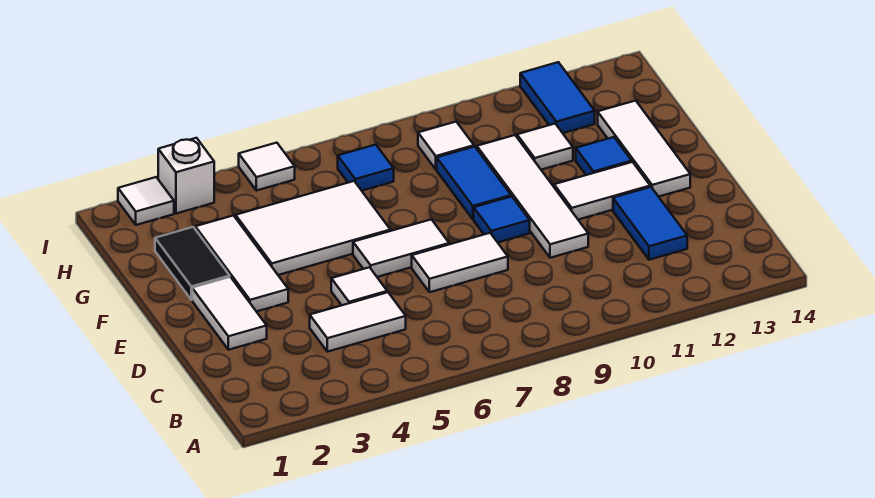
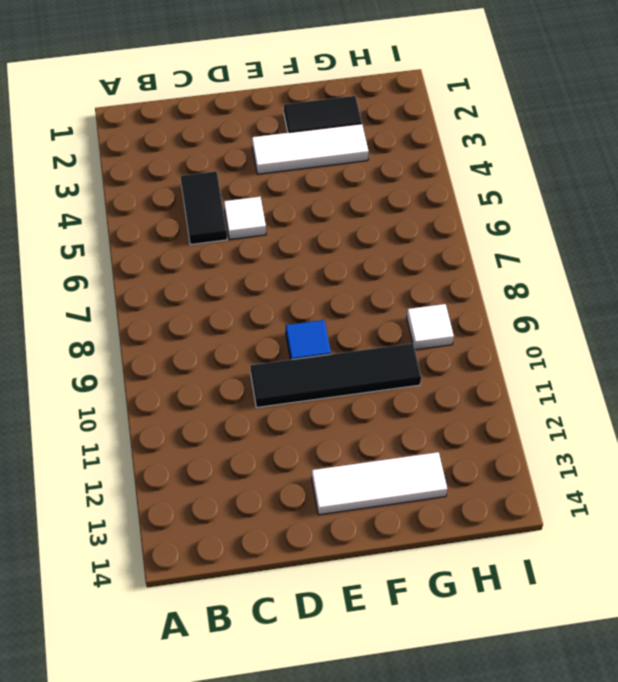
black tile C4:C5 level 1 -> white tile C4:C5 level 1
black tile D10:G10 level 1 -> white tile D10:G10 level 1
none -> blue tile C12:D12 level 1
none -> white tile D2:E2 level 1
none -> white tile D7:D8 level 1

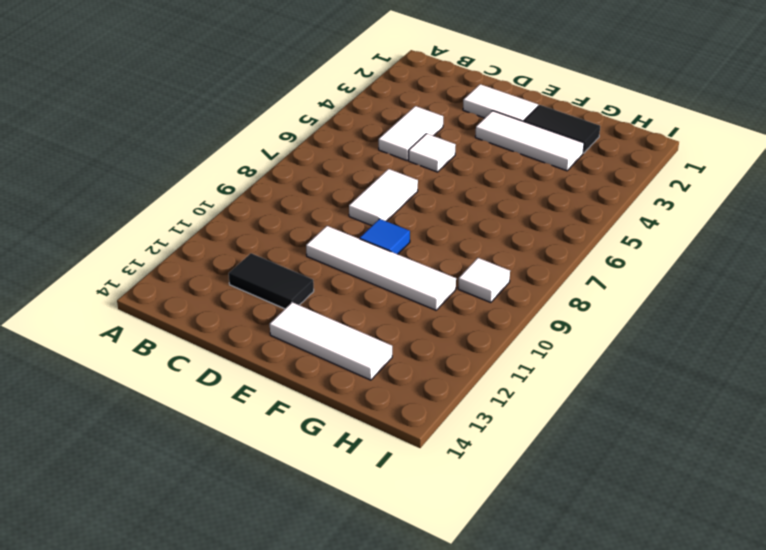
black tile C12:D12 level 1 -> blue tile C12:D12 level 1
none -> white tile E6:E7 level 1
none -> white tile E11:E12 level 1
none -> white tile F4:G6 level 1

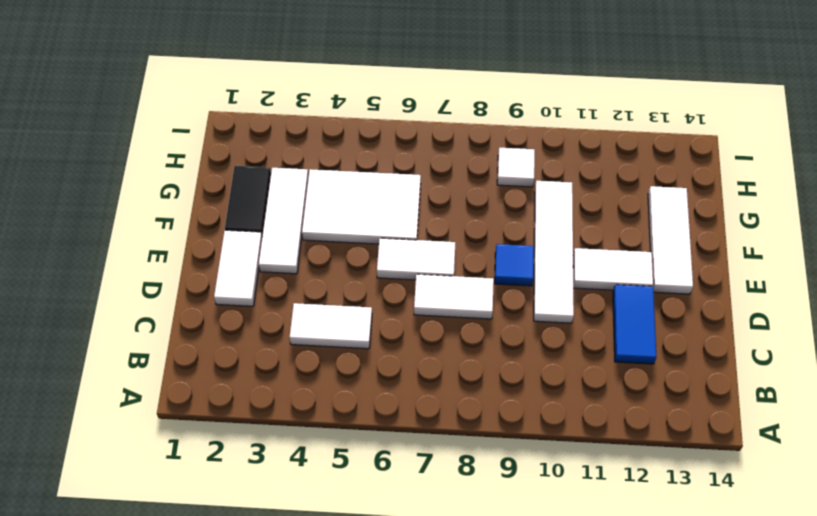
none -> white tile D5 level 1
none -> blue tile F9:G9 level 1
none -> blue tile F12 level 1

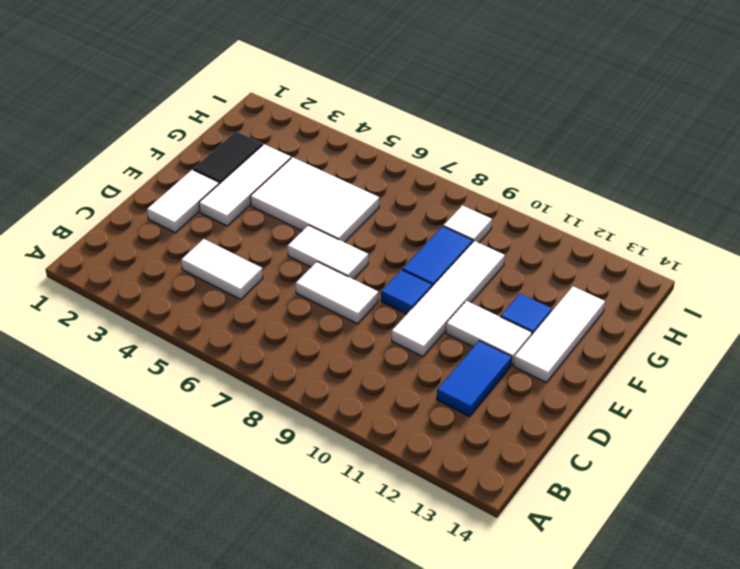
none -> white tile D5 level 1
none -> white tile G11 level 1
none -> blue tile H7 level 1

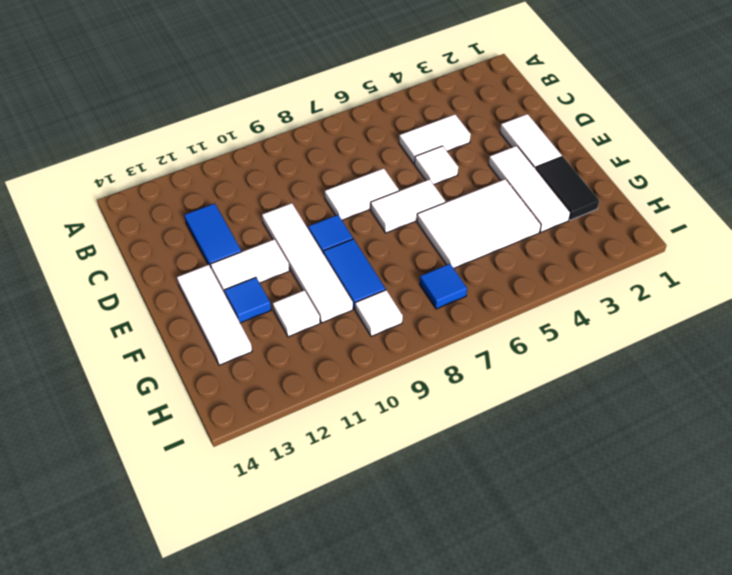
none -> blue tile H12:I12 level 1
none -> white tile I2 level 1
none -> white brick I3 level 1

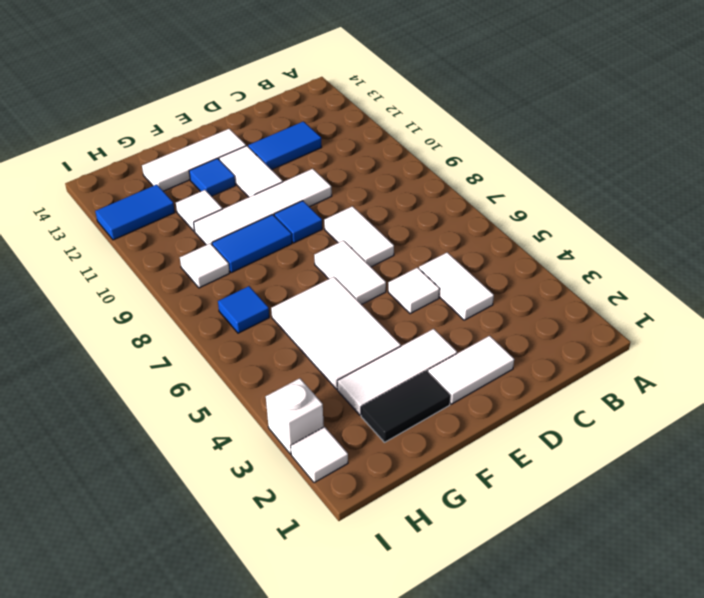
none -> white tile I5 level 1

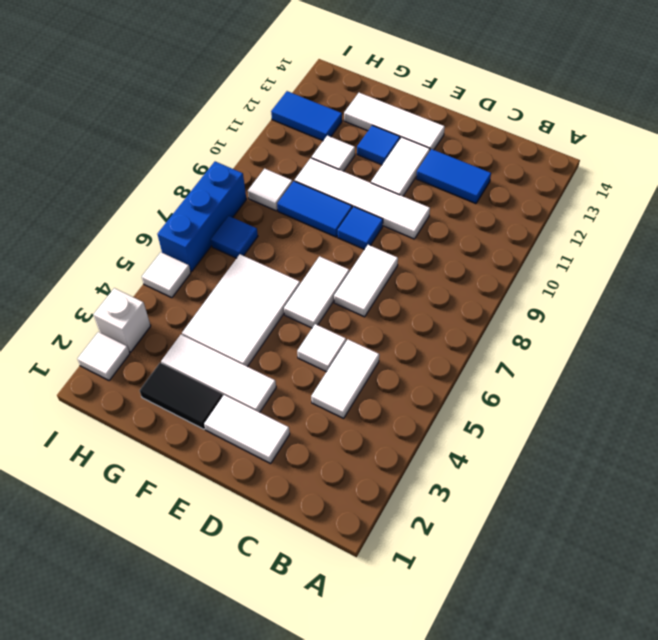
blue brick I6:I8 level 1 -> none

